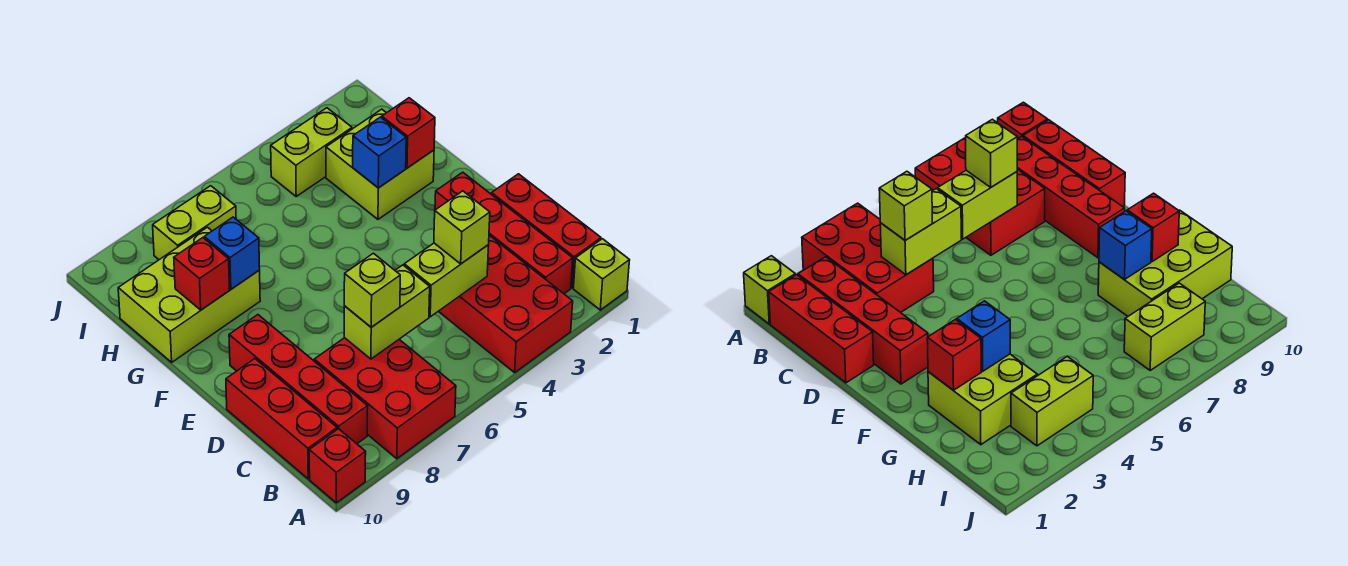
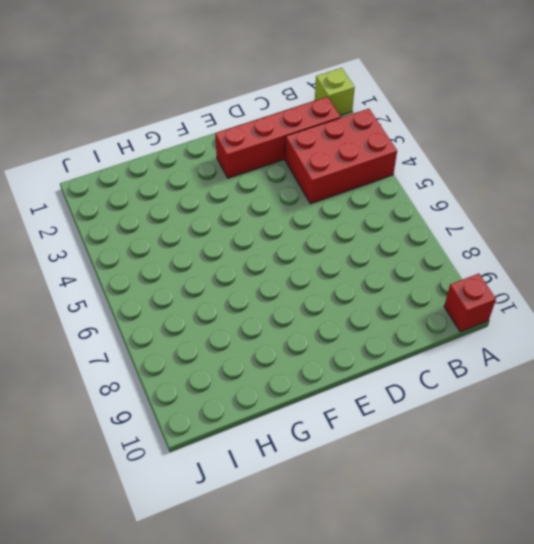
none -> red brick A7:C8 level 1
none -> red brick B1:D1 level 1
none -> red brick B9:E9 level 1

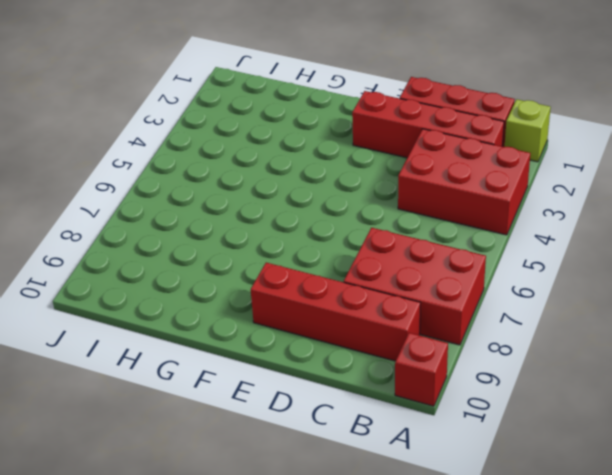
none -> red brick B10:D10 level 1
none -> lime brick G2:H3 level 1
none -> lime brick G8:H10 level 1

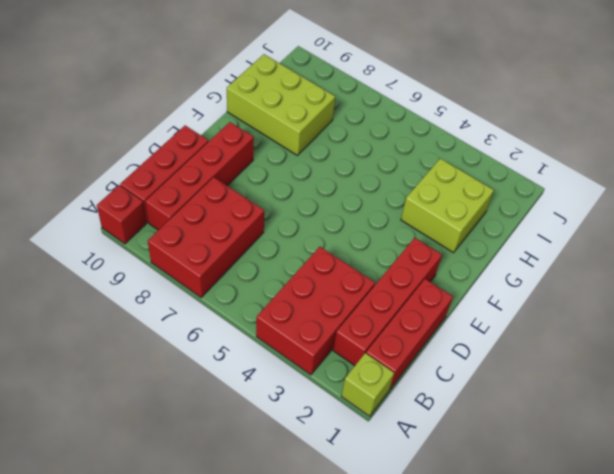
none -> lime brick I3:I4 level 1
none -> lime brick I7:I8 level 1
none -> lime brick C4:C5 level 2

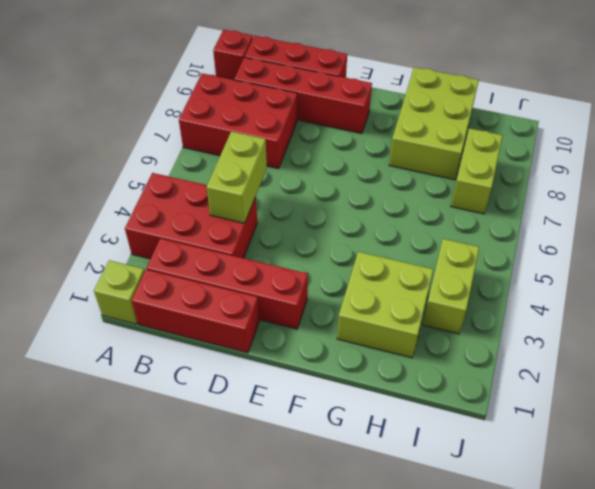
none -> lime brick C6:C7 level 2
none -> red brick G2 level 2
none -> blue brick G3 level 2

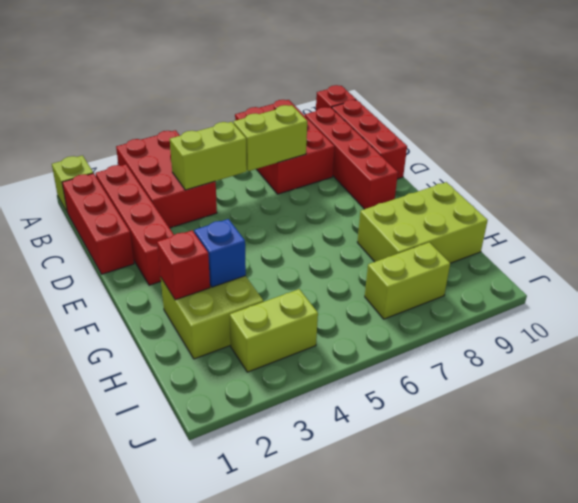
none -> blue brick G8 level 2
none -> red brick G9 level 2
none -> lime brick C4 level 3

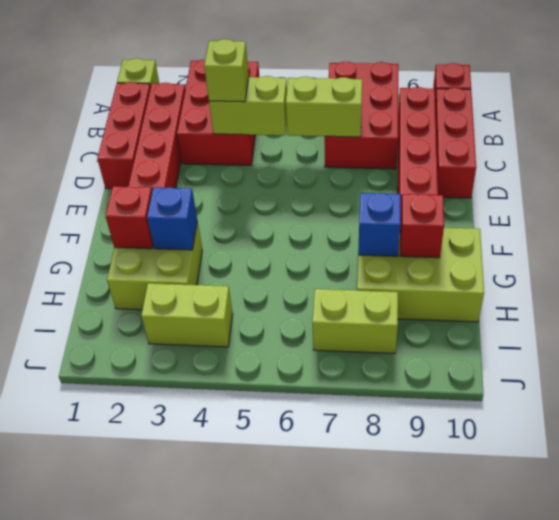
none -> lime brick C7 level 3

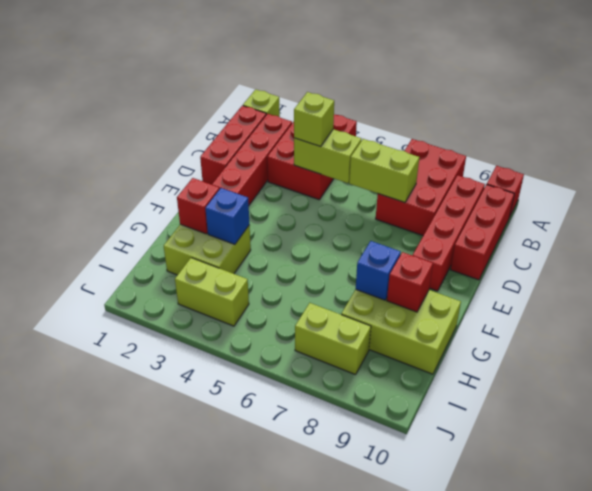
none -> lime brick C7 level 3

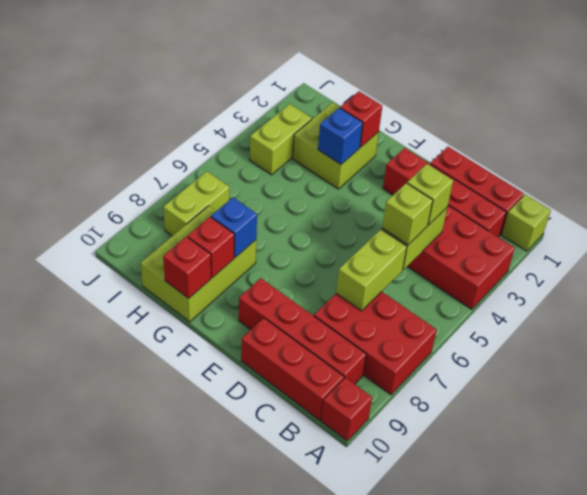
lime brick C5 level 3 -> lime brick C7 level 3
red brick G10 level 2 -> none

